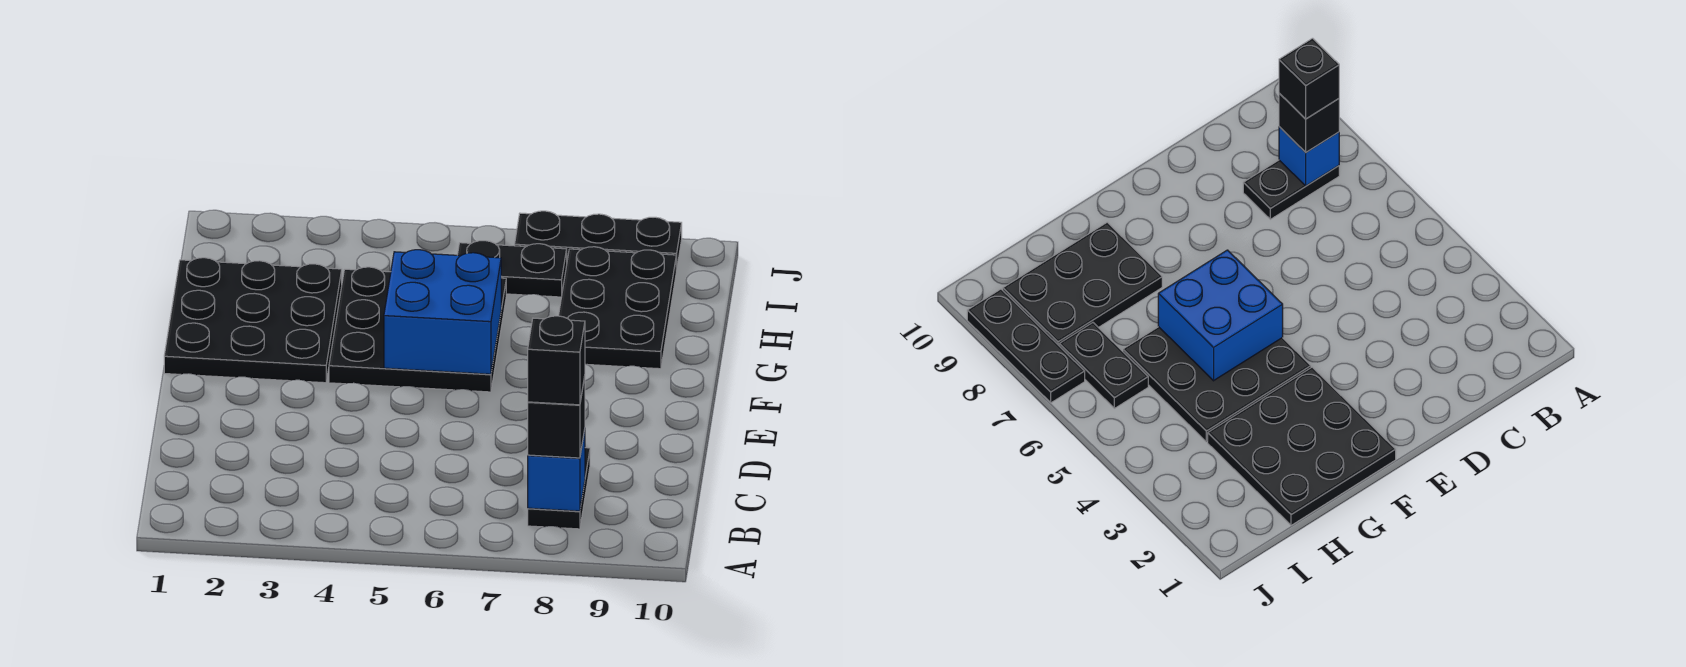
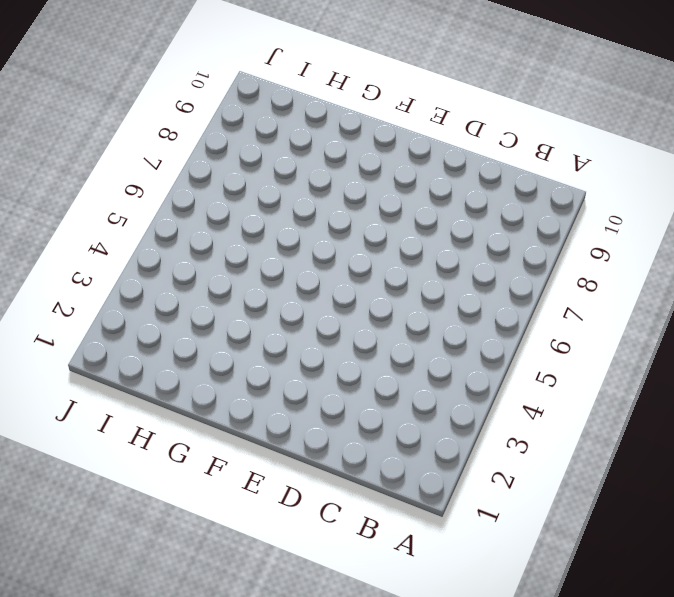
none -> black plate B8:C8 level 1
none -> black plate F1:H3 level 1

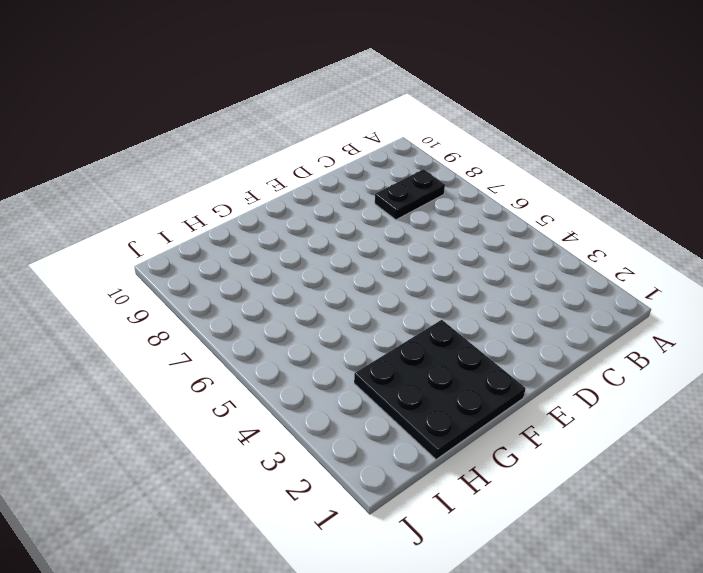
none -> black plate F4:H6 level 1
none -> black plate G8:I9 level 1

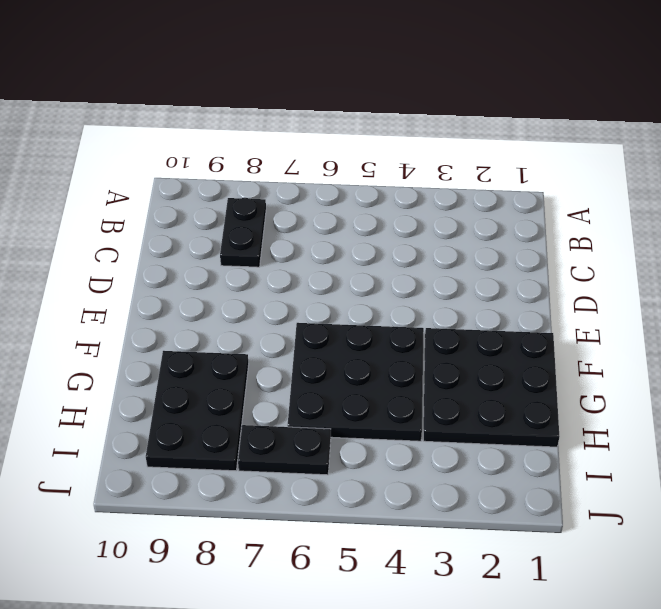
none -> black plate J7:J9 level 1
none -> blue brick B8 level 2

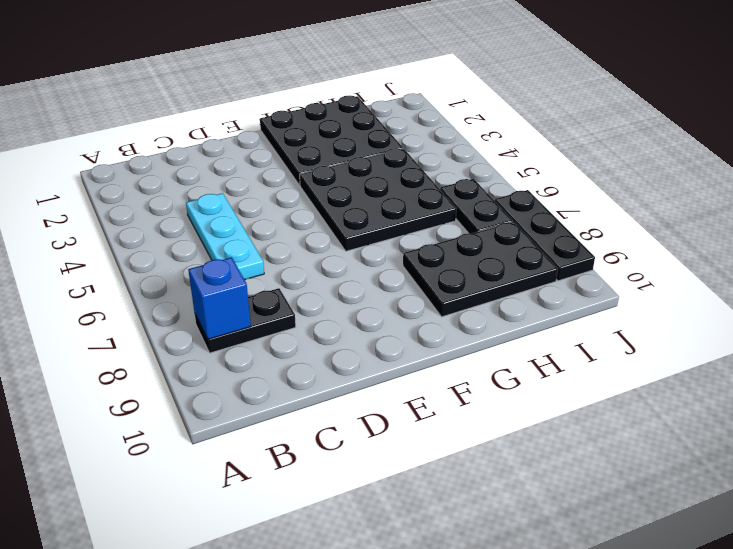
cyan plate C4:C6 level 1 -> none
none -> blue brick F5:G6 level 2
none -> black brick B8 level 3

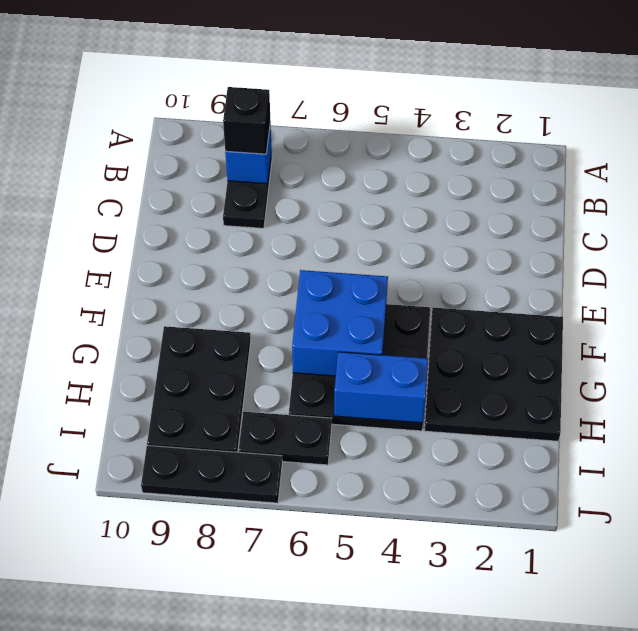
blue brick H4:H5 level 2 -> none
none -> black brick B8 level 4

